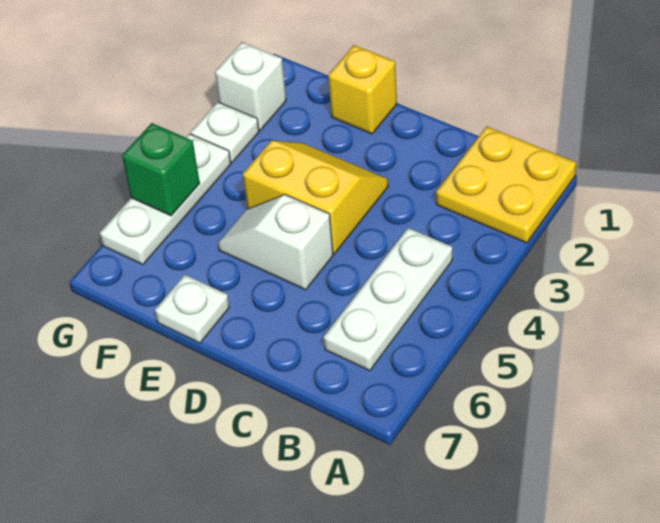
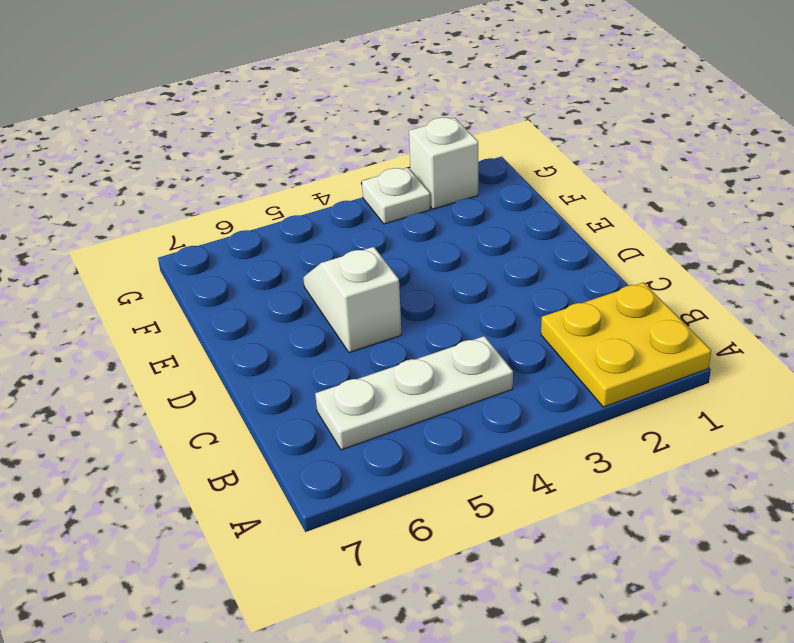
none -> yellow slope D3:E4 level 1 top 4
none -> yellow brick E1 level 1

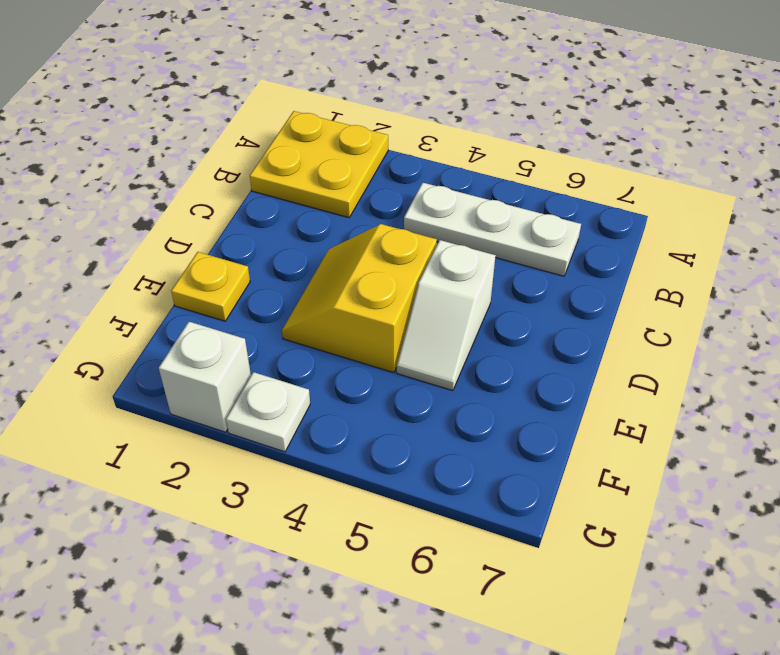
yellow plate E1 level 1 -> yellow brick E1 level 1
none -> white plate E7 level 1
none -> white plate G4:G6 level 1

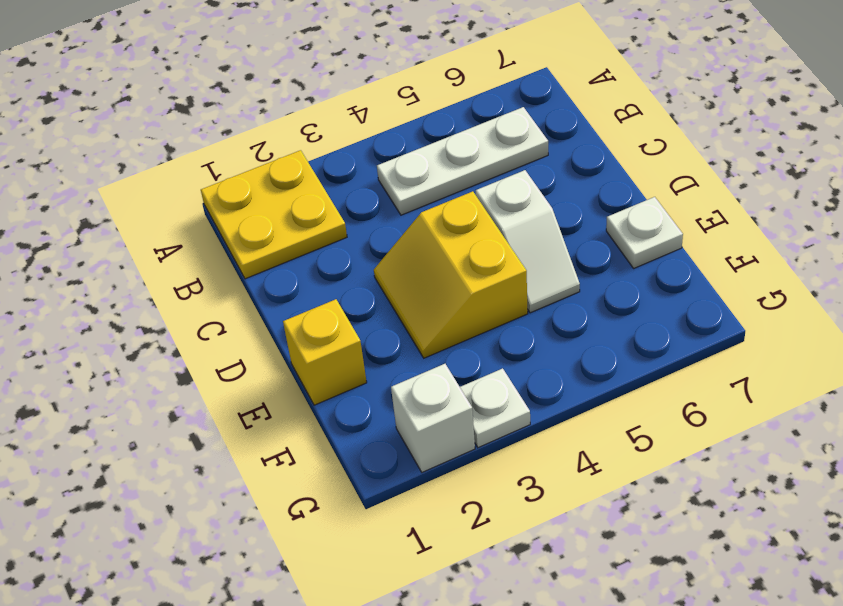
none -> white plate G4:G6 level 1
none -> green brick G5 level 2

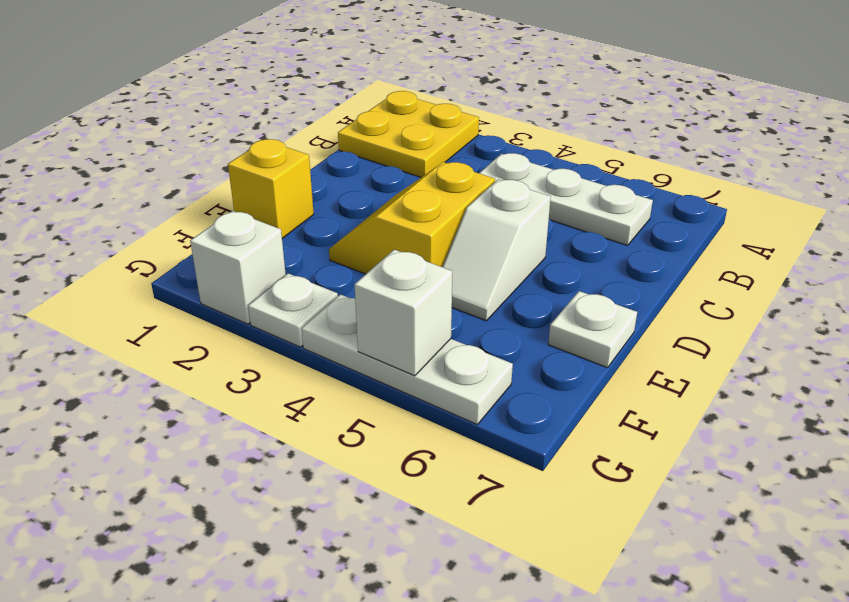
white brick G5 level 2 -> green brick G5 level 2

